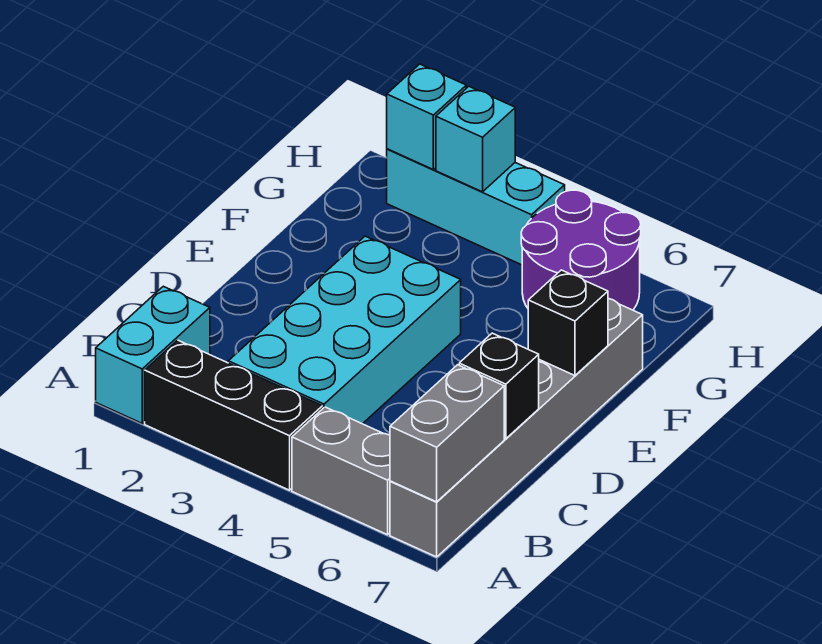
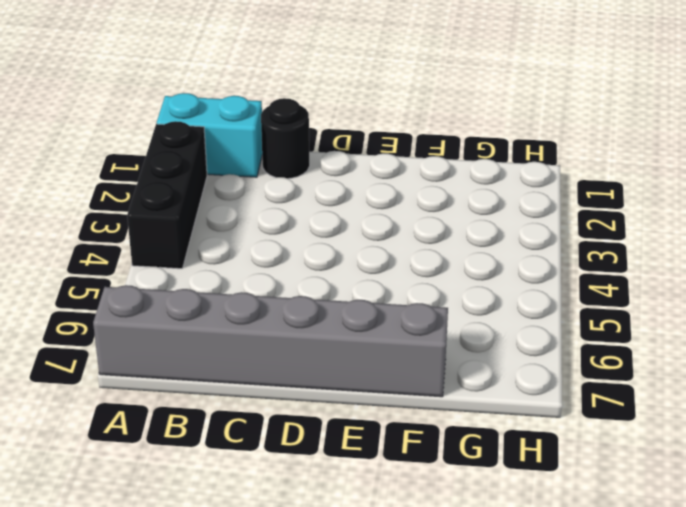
black round brick C1 level 1 -> none
none -> grey brick A5:A6 level 1
none -> cyan brick B3:E4 level 1
none -> purple round brick G5:H6 level 1

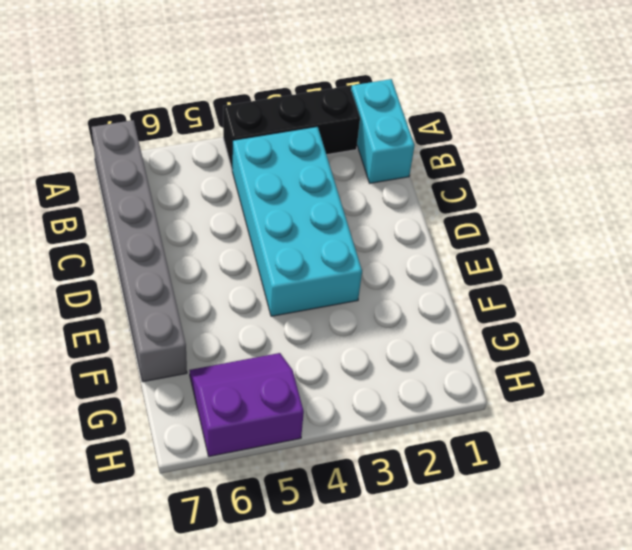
purple slope G5:H6 level 1 top H -> purple round brick G5:H6 level 1
none -> grey brick A5:A6 level 1
none -> cyan brick H2:H4 level 1
none -> grey brick A7:B7 level 2

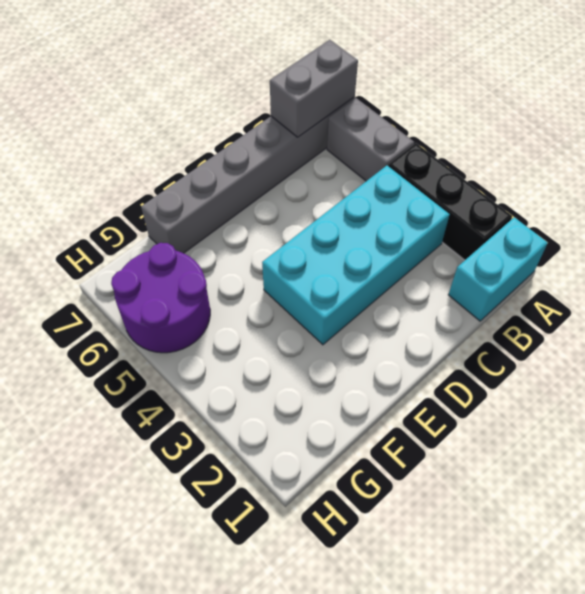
none -> cyan brick H2:H4 level 1
none -> black brick C7 level 2
none -> black brick E7 level 2

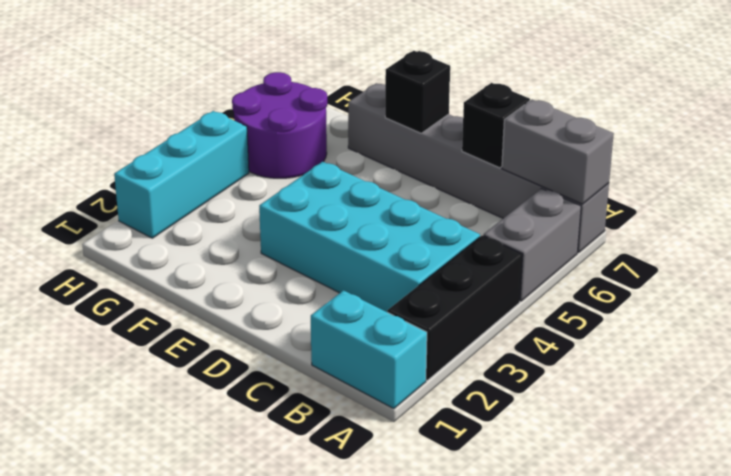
none -> cyan brick H2 level 2
none -> cyan brick H3 level 2

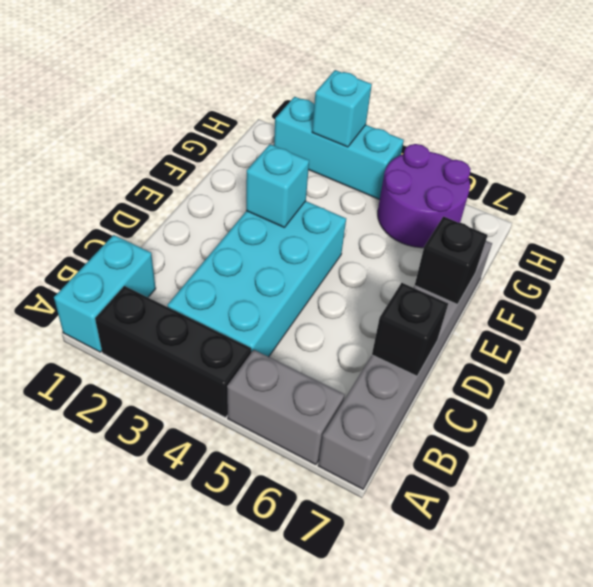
cyan brick E3 level 2 -> cyan brick H2 level 2
none -> grey brick A7:B7 level 2

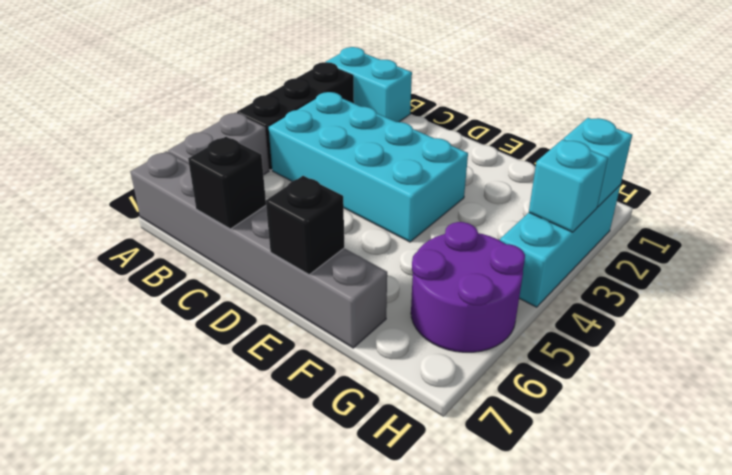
none -> grey brick A7:B7 level 2

